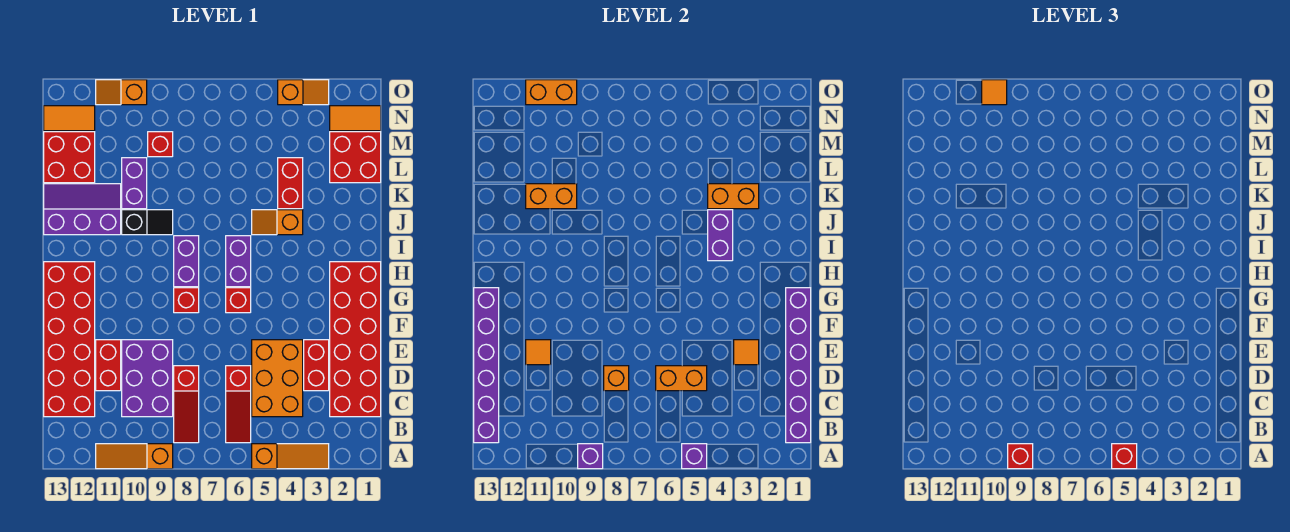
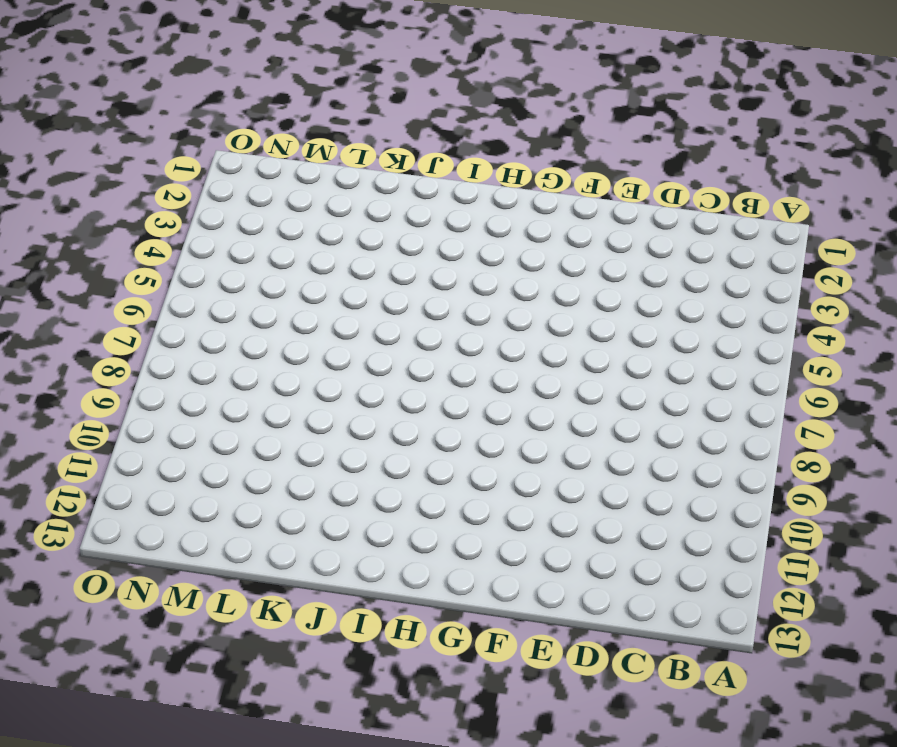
none -> orange slope A3:A5 level 1 top 5
none -> orange slope A9:A11 level 1 top 9
none -> red slope B6:D6 level 1 top D
none -> red slope B8:D8 level 1 top D

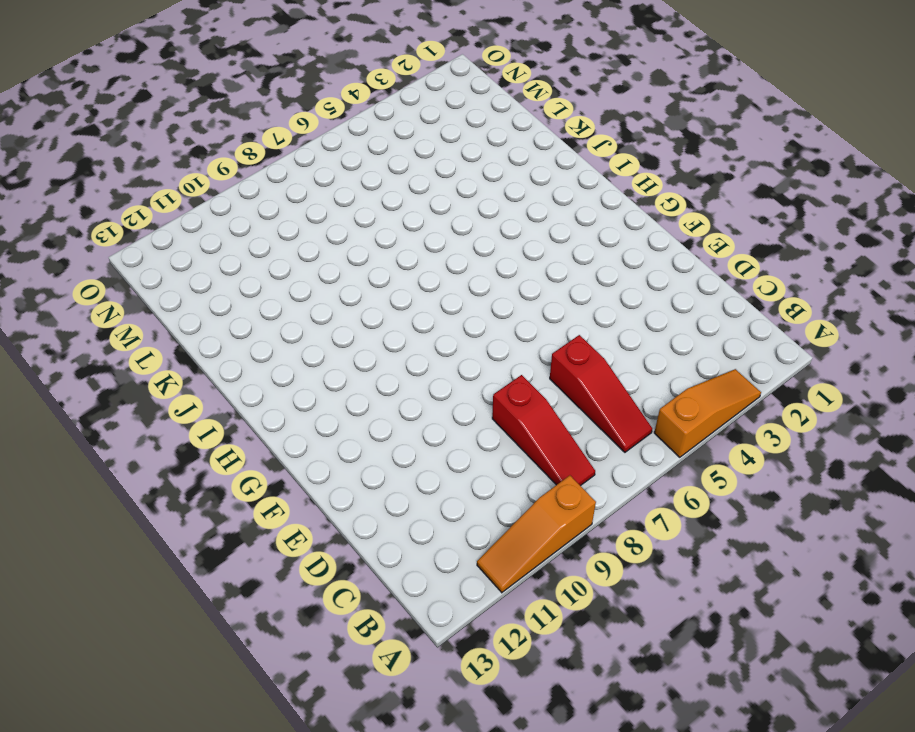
none -> red brick C1:H2 level 1
none -> orange brick C4:E5 level 1
none -> purple brick C9:E10 level 1
none -> red brick C12:H13 level 1

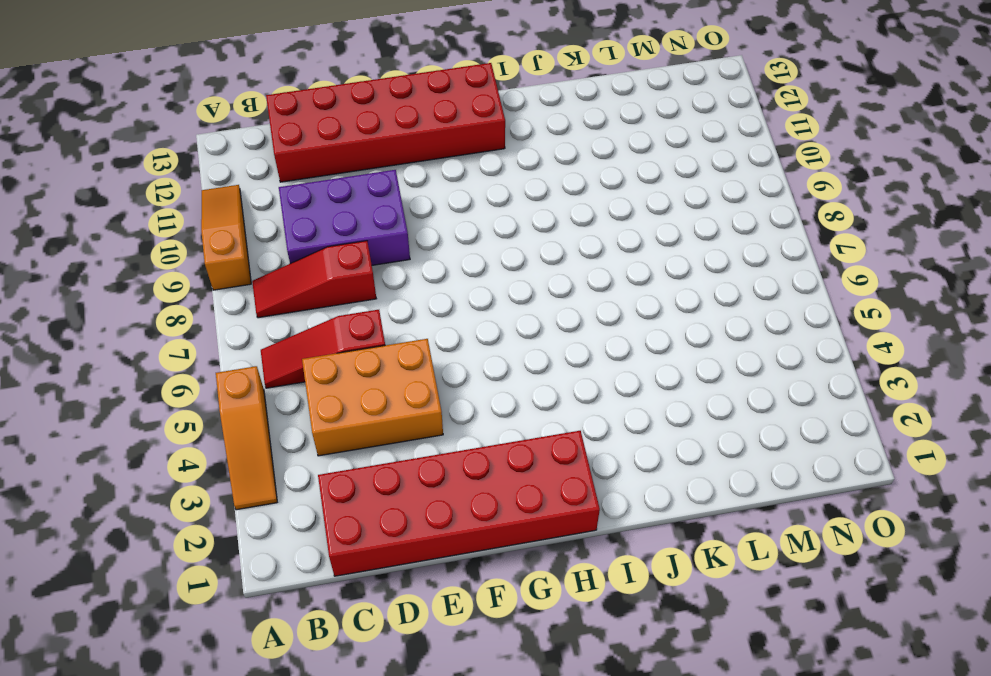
none -> red brick D3:E3 level 1
none -> red brick D11:E11 level 1
none -> red brick G6 level 1
none -> red brick G8 level 1

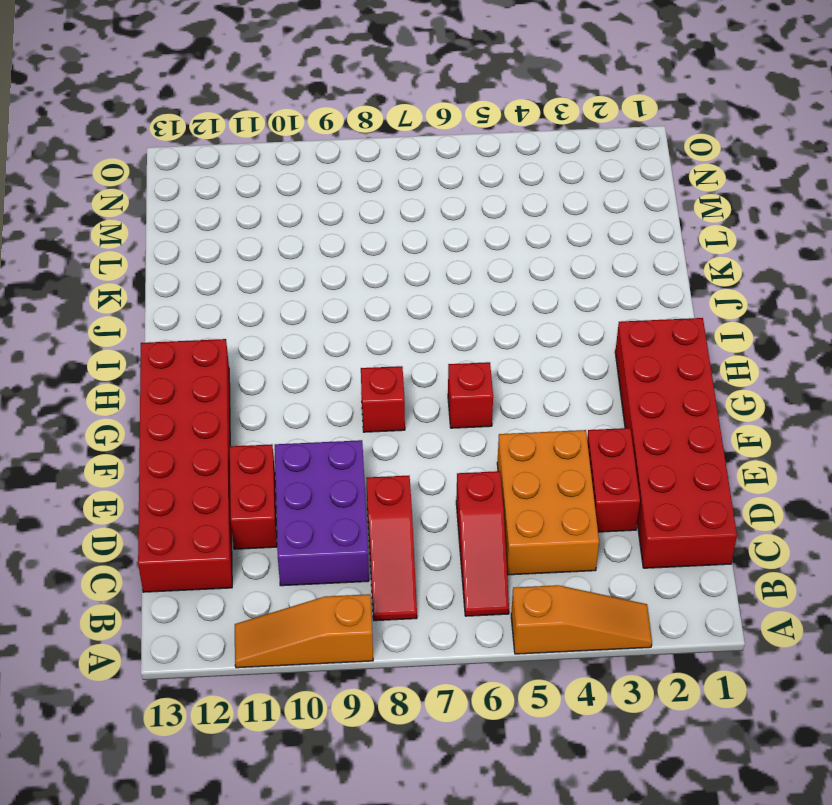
none -> purple brick H6:I6 level 1
none -> purple brick H8:I8 level 1
none -> orange slope J4:J5 level 1 top 4
none -> black slope J9:J10 level 1 top 10

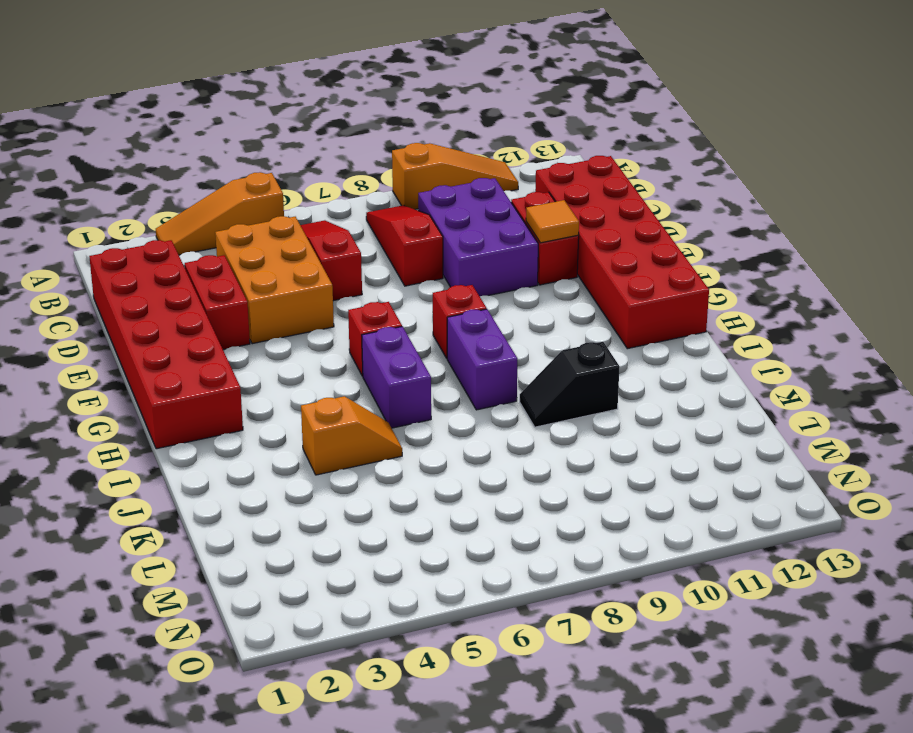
none -> purple slope J11:K13 level 1 top J
none -> red brick K4:L4 level 1
none -> purple brick K10:L10 level 1
none -> red brick L1:M2 level 1

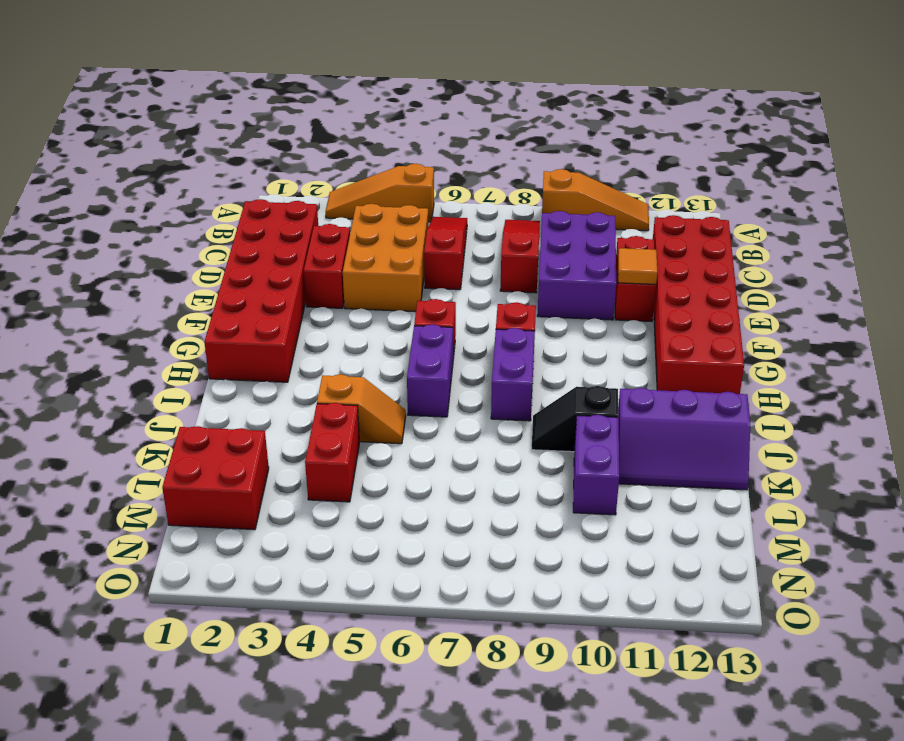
none -> red brick L12:M13 level 1
none -> red brick M9 level 1
none -> orange tile N1:N2 level 1
none -> orange tile N12:N13 level 1

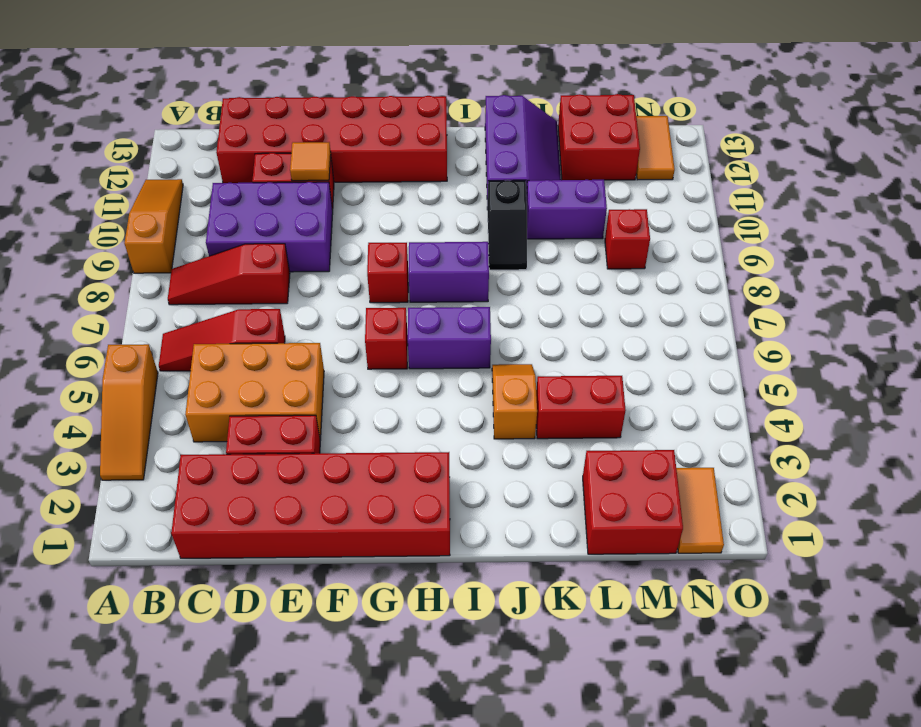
none -> orange slope O3:O4 level 1 top 4
none -> orange slope O10:O11 level 1 top 10
none -> purple brick A5 level 2
none -> purple brick A9 level 2

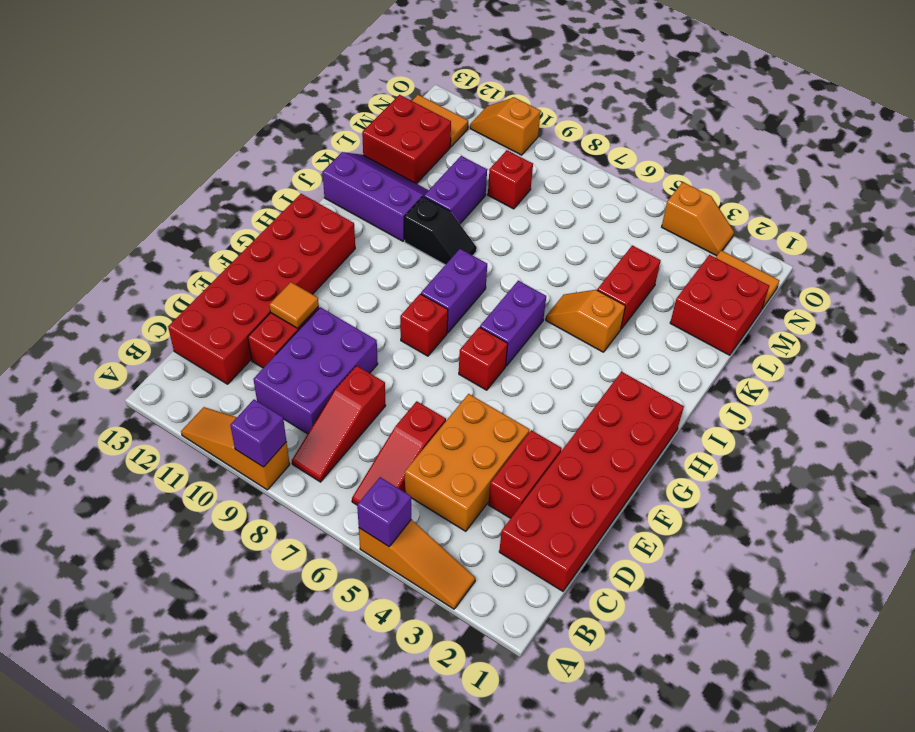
none -> purple brick B1:G1 level 2
none -> purple brick B13:G13 level 2
none -> orange brick D5:D6 level 2
none -> orange brick D8 level 2

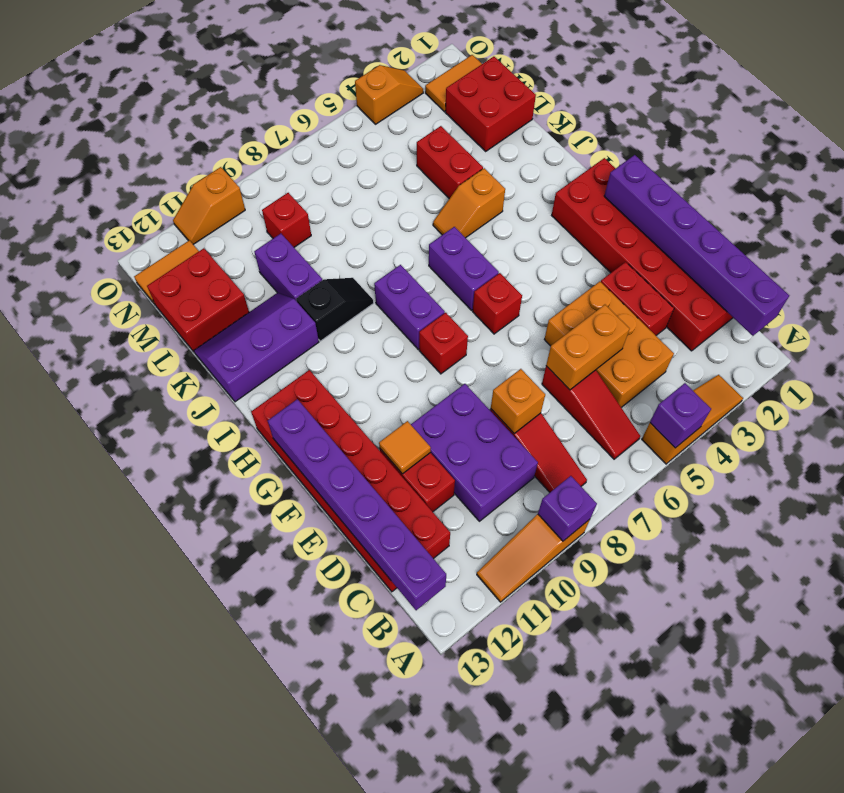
none -> orange tile E3 level 2
none -> purple brick I4:J4 level 2
none -> orange brick K3:K4 level 2
none -> orange brick K10:K11 level 2

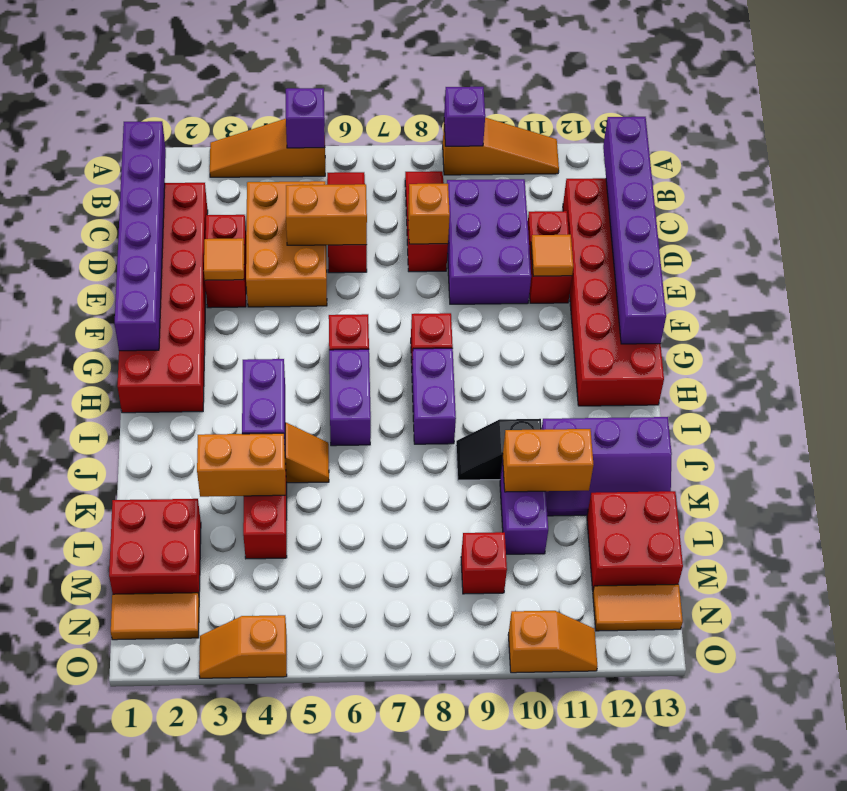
none -> orange brick O10:O11 level 2
none -> red brick A5 level 3
none -> red brick A9 level 3
none -> orange tile O10 level 3

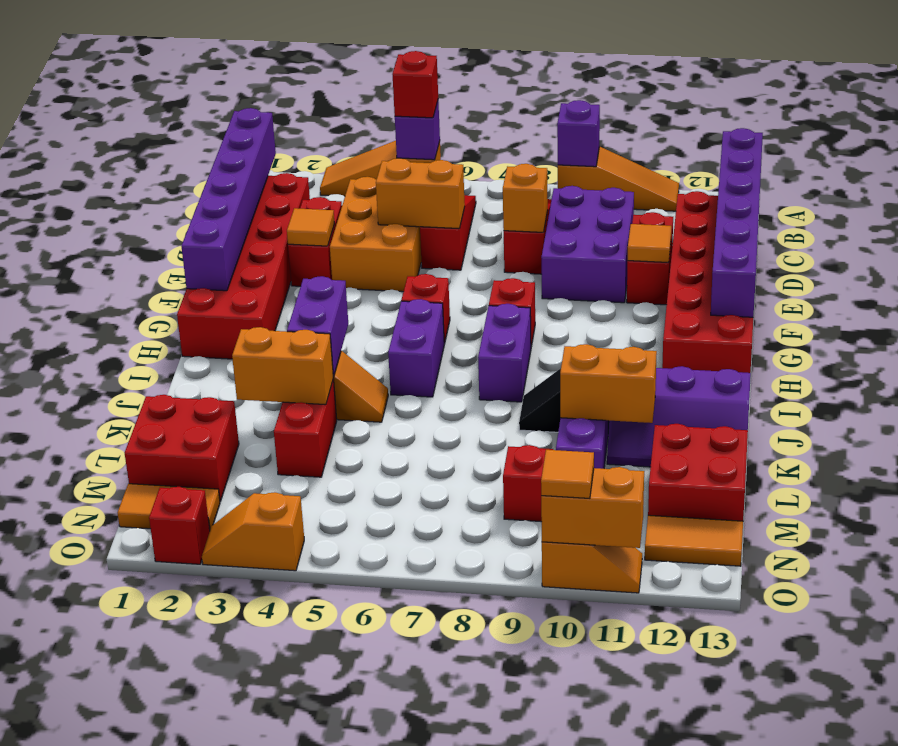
red brick O2 level 1 -> red brick A9 level 3

